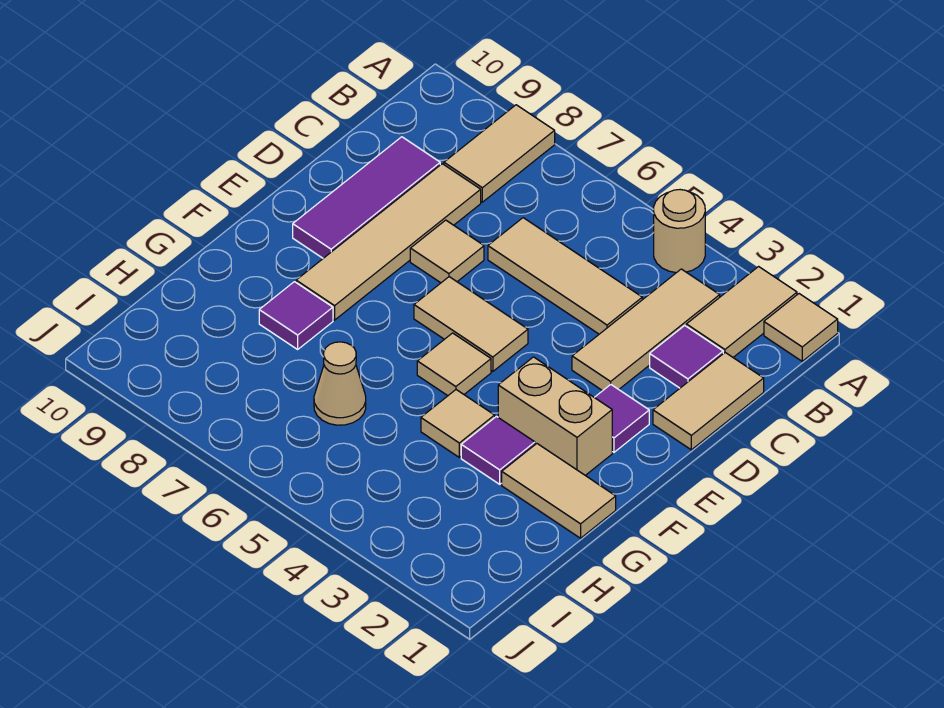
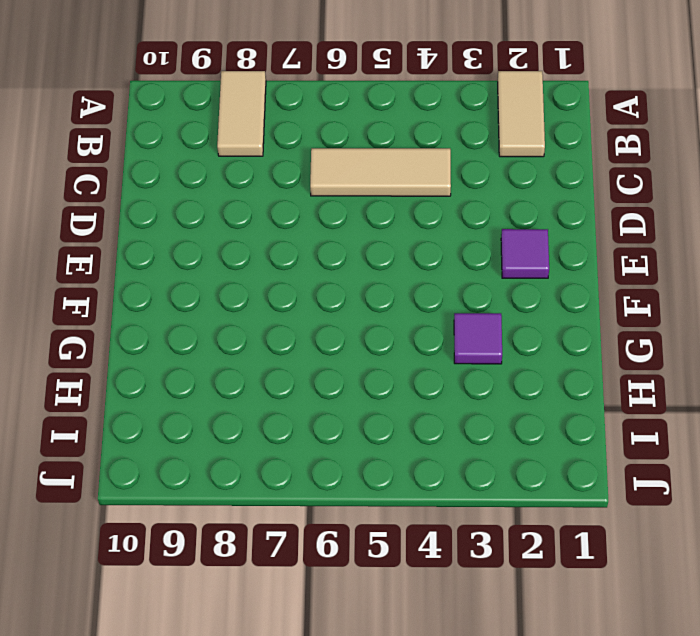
none -> tan tile A1 level 1
none -> tan round brick A4 level 1
none -> tan tile B3:D3 level 1

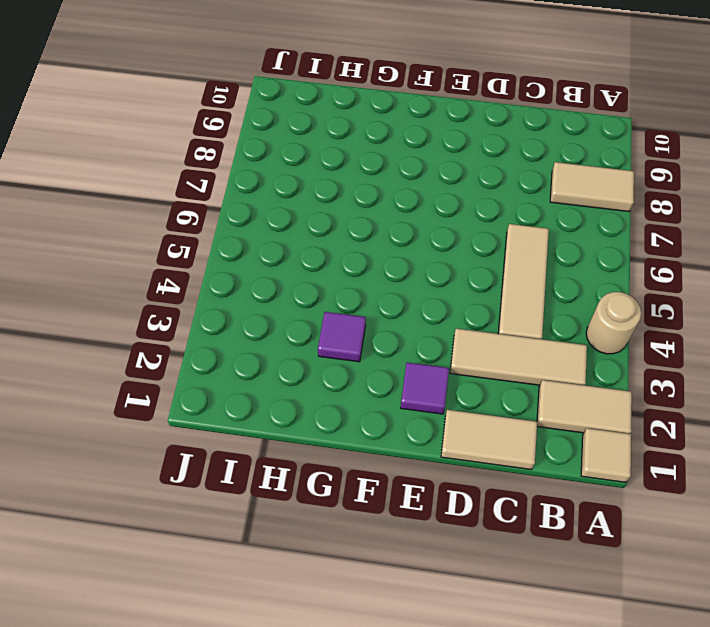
none -> purple tile C2 level 1
none -> tan tile C8:F8 level 1
none -> purple tile C9:E9 level 1

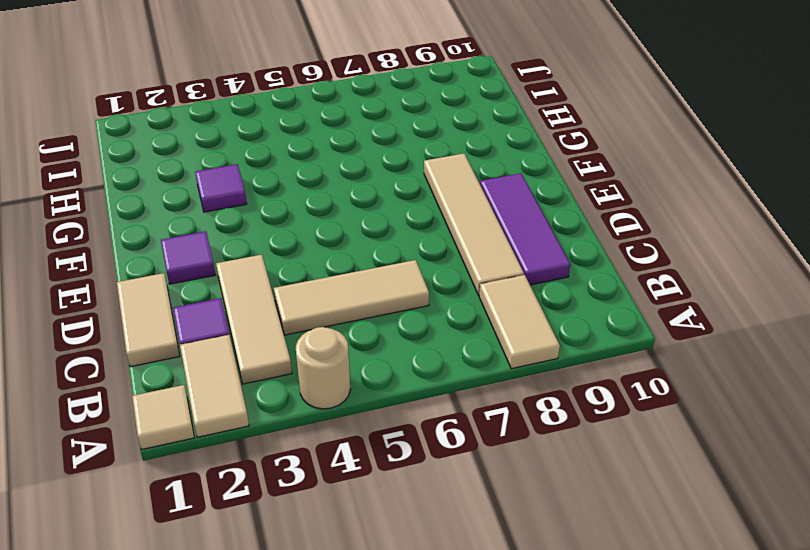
none -> tan tile D7 level 1
none -> tan tile E5:E6 level 1
none -> tan brick F2:F3 level 1

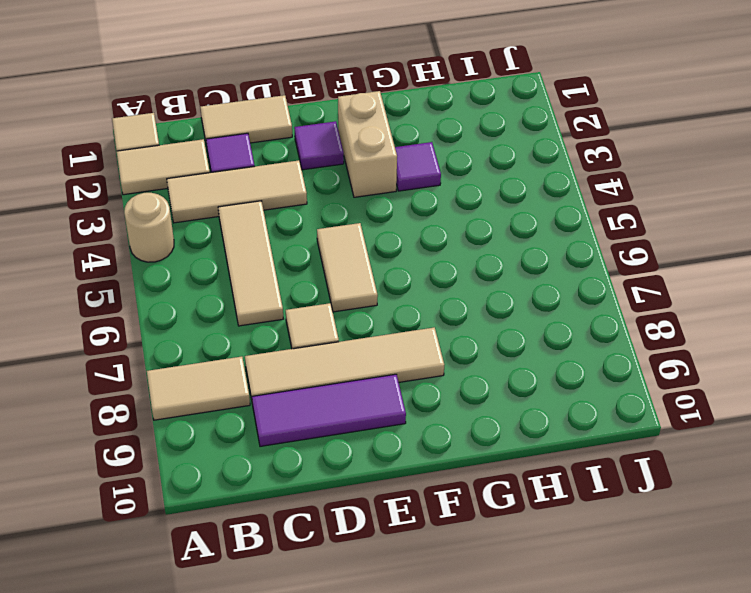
none -> tan tile F5 level 1
none -> tan tile G1:G2 level 1
none -> tan tile G4 level 1

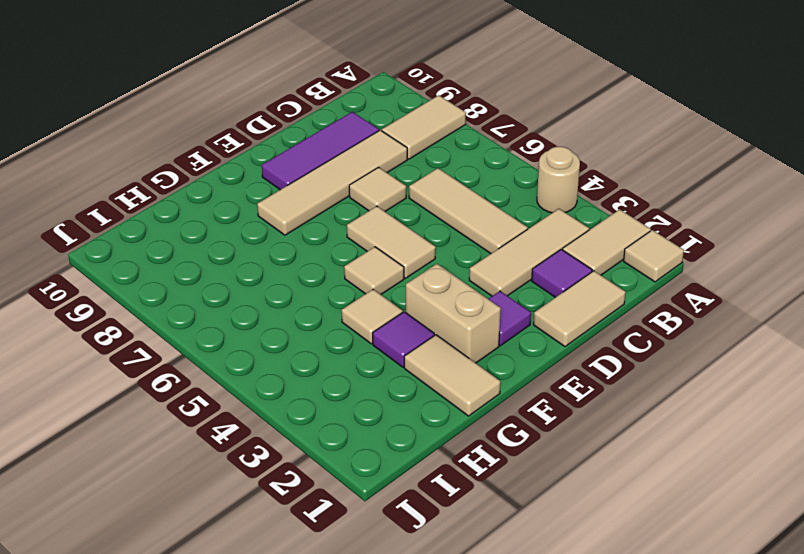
none -> purple tile G8 level 1
none -> tan cone H6 level 1

